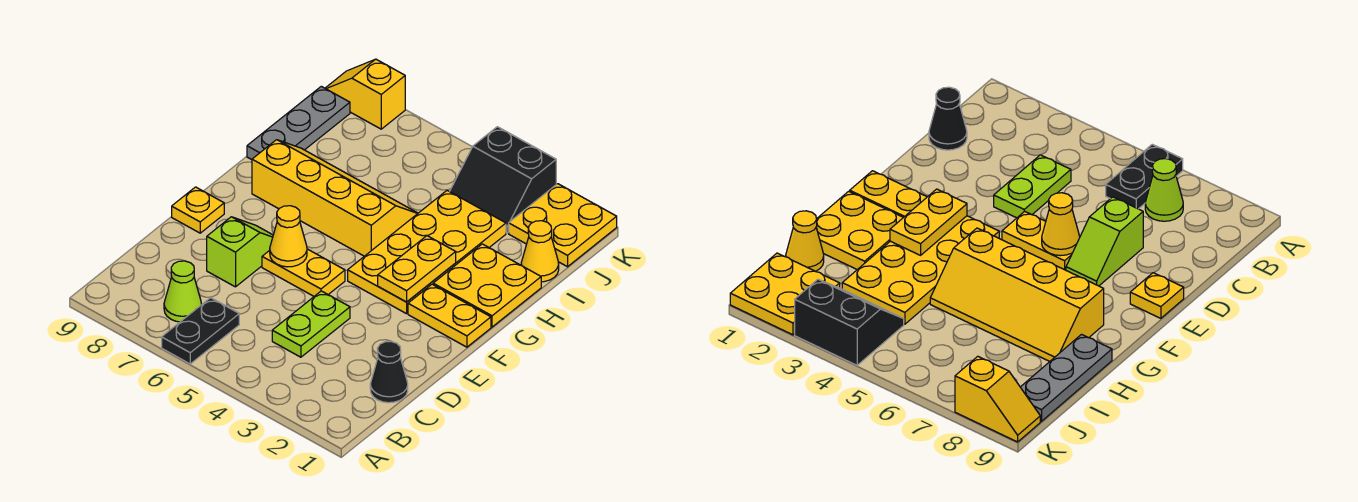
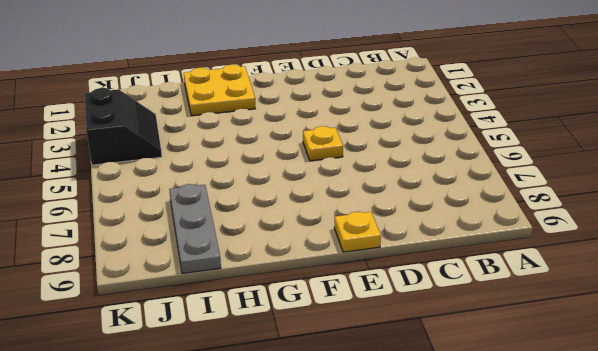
yellow plate E5 level 1 -> yellow plate E5:E6 level 1
grey plate I7:I9 level 1 -> grey plate H9:J9 level 1
none -> black plate A6:B6 level 1
none -> lime cone B7 level 1
none -> black cone C1 level 1

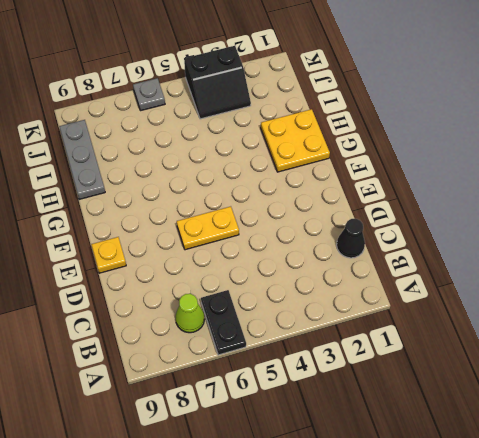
grey plate K6 level 1 -> none
none -> lime plate C4:D4 level 1
none -> lime slope D7:E7 level 1 top D
none -> yellow plate F1:F2 level 1

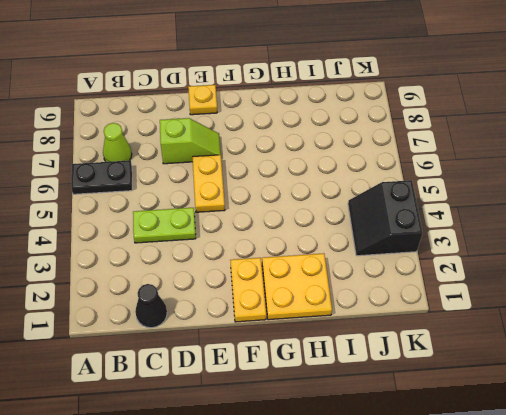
none -> yellow plate F3:I4 level 1
none -> yellow slope G5:H8 level 1 top G
none -> grey plate H9:J9 level 1

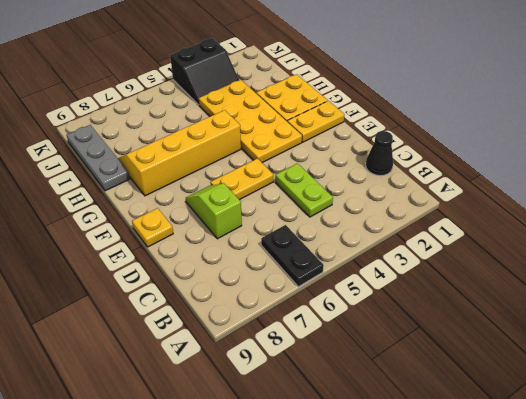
none -> lime cone B7 level 1
none -> yellow cone I1 level 1
none -> yellow plate J1:K2 level 1

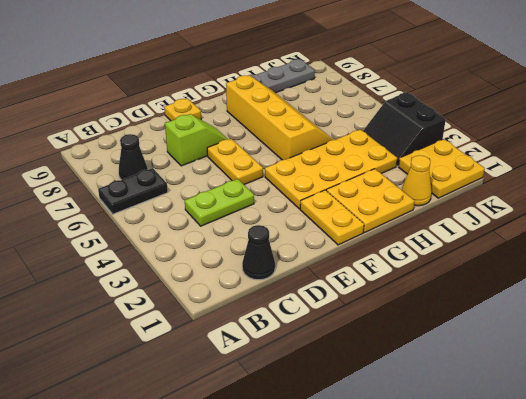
black cone B7 level 1 -> lime cone B7 level 1
none -> yellow slope K8:K9 level 1 top 8
none -> yellow cone E6 level 2
none -> yellow plate F3:G3 level 2

